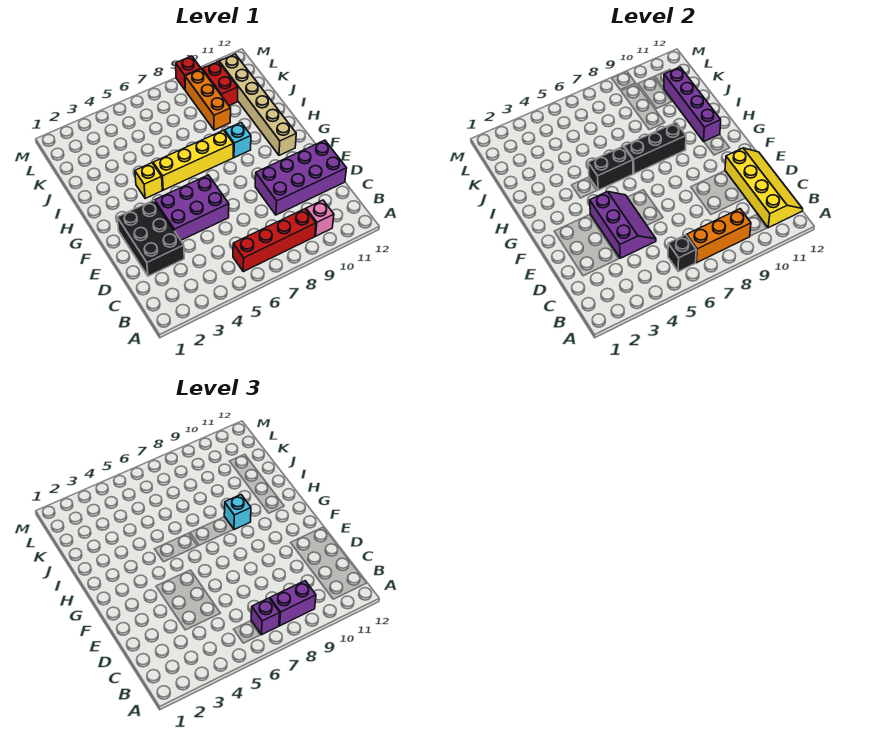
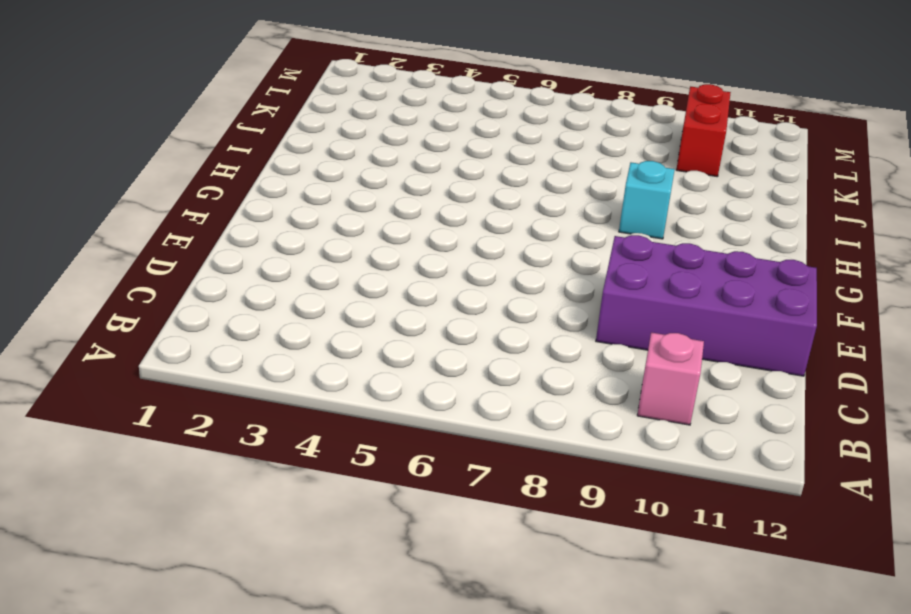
none -> red brick B6:B9 level 1
none -> black brick D2:F3 level 1
none -> purple brick E4:F6 level 1

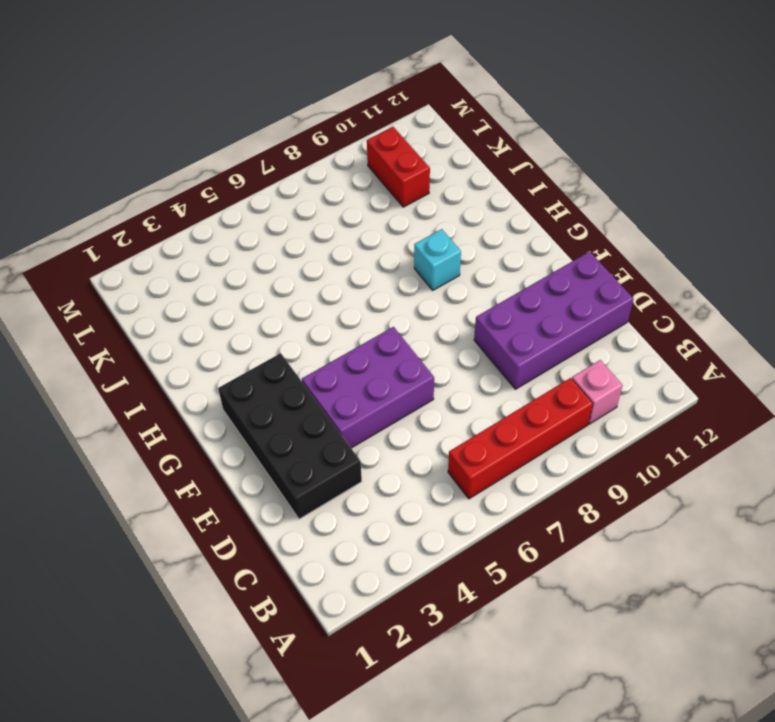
black brick D2:G3 level 1 -> black brick D2:F3 level 1
none -> tan brick G11:L11 level 1
none -> yellow brick H4 level 1
none -> yellow brick H5:H8 level 1

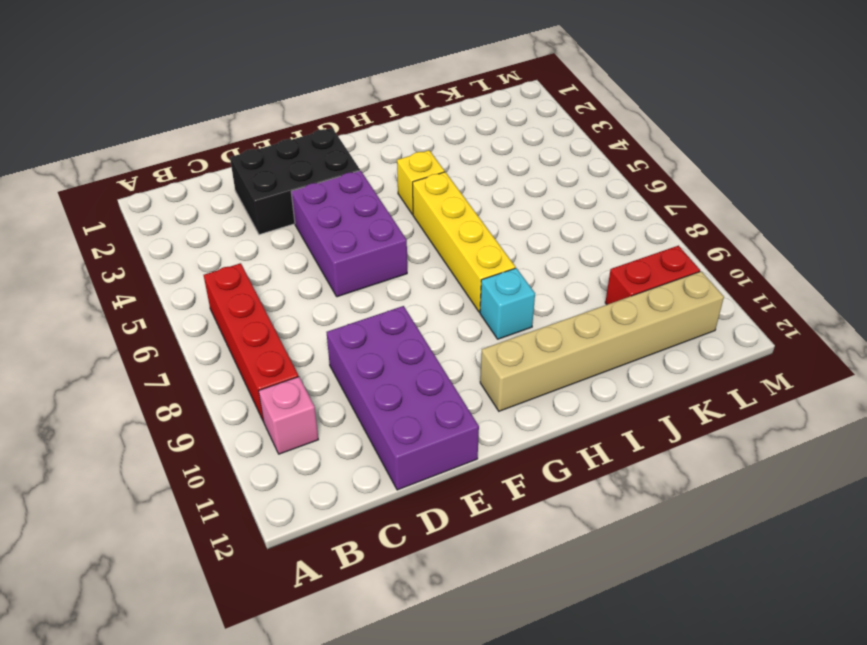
none -> orange brick J9:L9 level 1
none -> red brick M9 level 1
none -> black brick B6 level 2

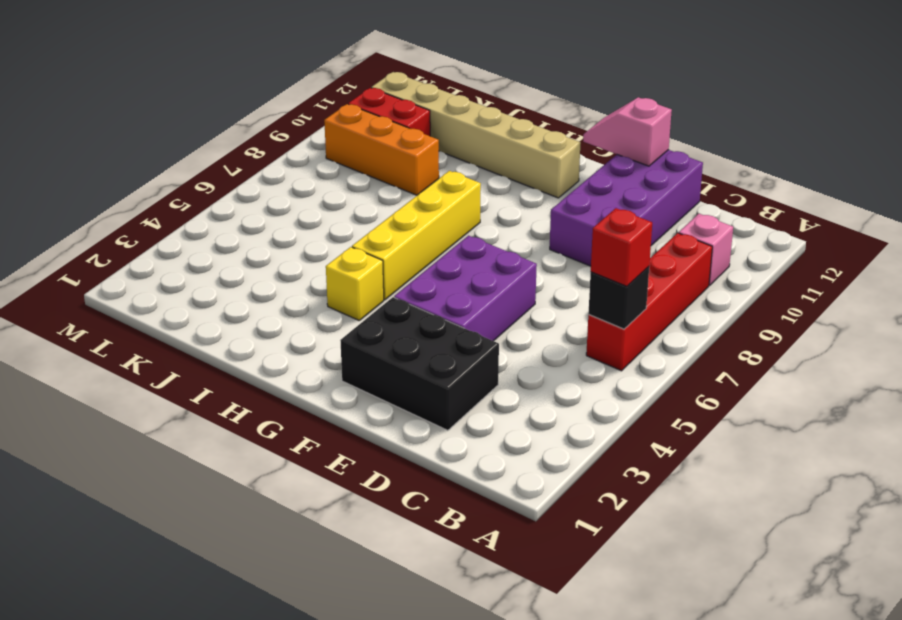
red brick B6 level 3 -> red brick M9 level 1
pink slope E12:F12 level 2 top E -> yellow slope B11:E12 level 2 top 11
none -> cyan brick H9 level 1
none -> orange brick B7:B9 level 2
none -> purple slope D4:F5 level 2 top 4

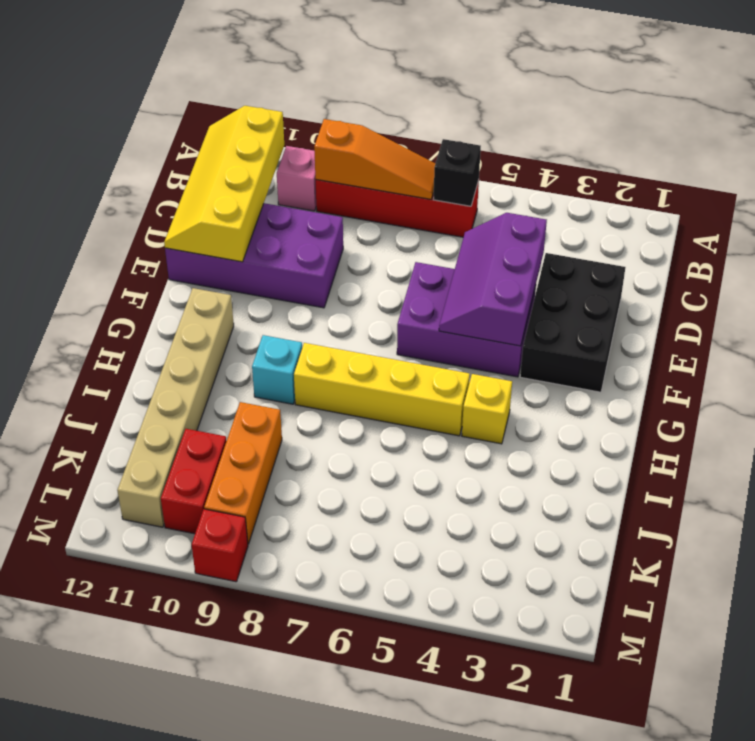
orange slope B7:B9 level 2 top 9 -> orange brick B7:B9 level 2
none -> black brick H5:H6 level 2
none -> black brick H7:H9 level 2
none -> purple brick H11:K11 level 2

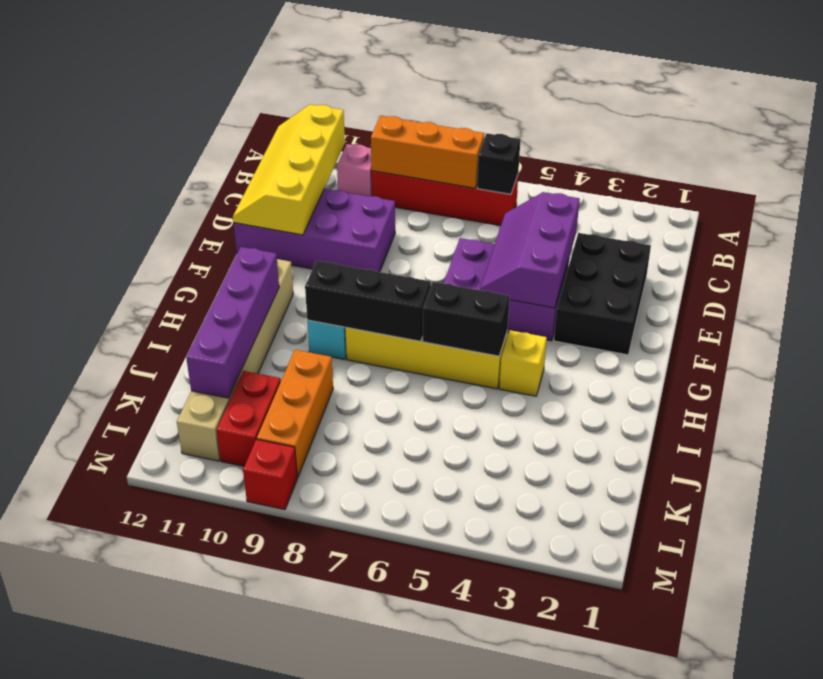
none -> purple brick B7 level 3
none -> purple brick B8:B9 level 3
none -> cyan brick H9 level 3

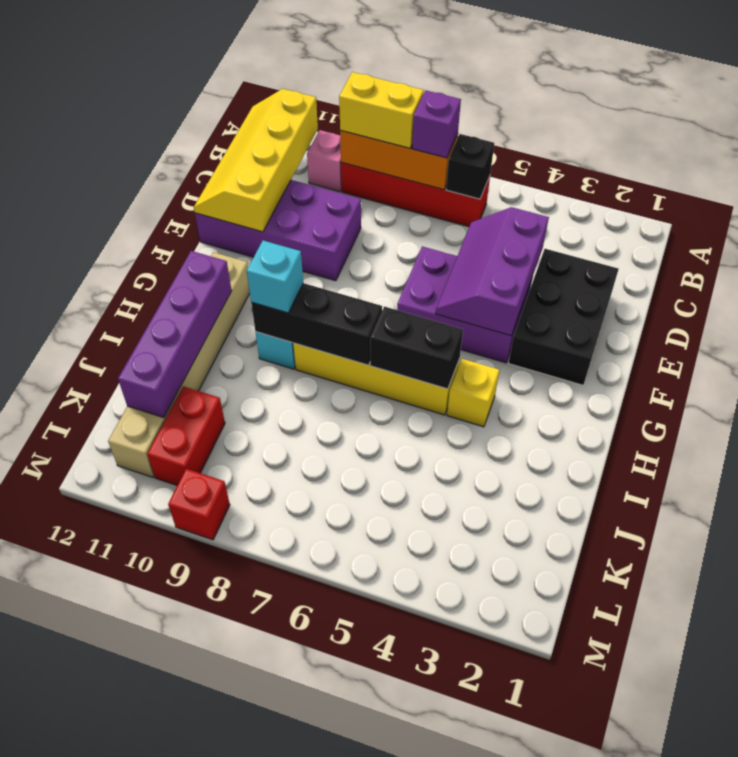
yellow brick B8:B9 level 3 -> purple brick B8:B9 level 3
none -> orange brick J9:L9 level 1

